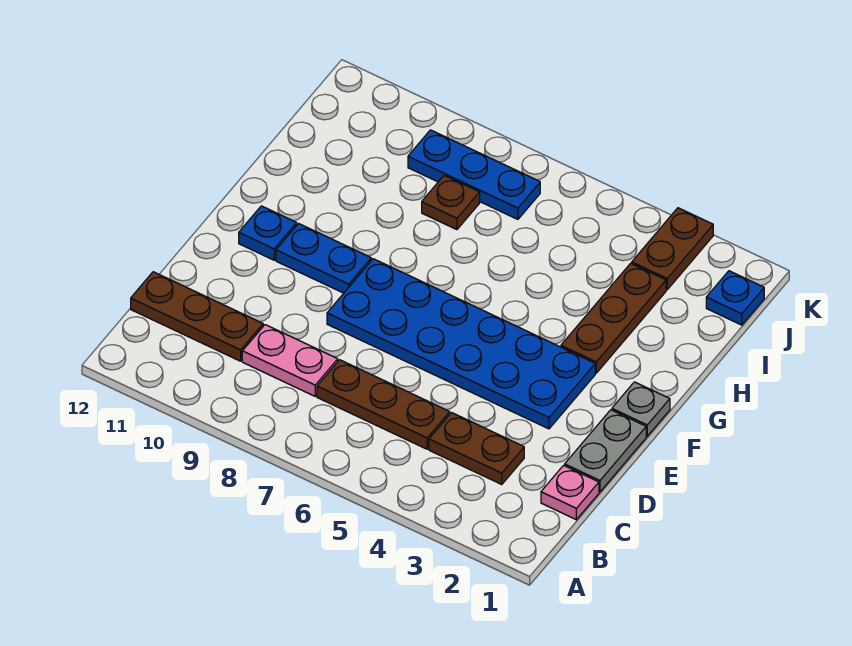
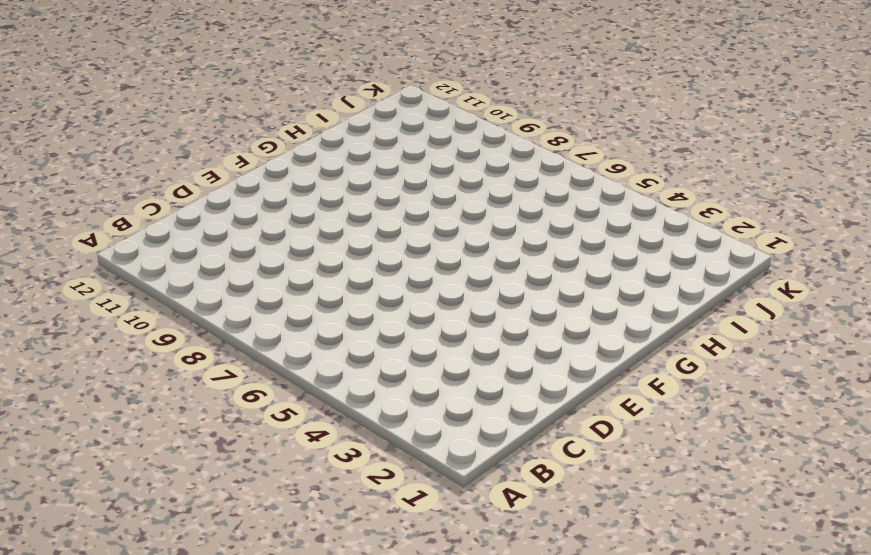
none -> pink plate C1 level 1
none -> brown plate C3:C4 level 1
none -> brown plate C5:C7 level 1

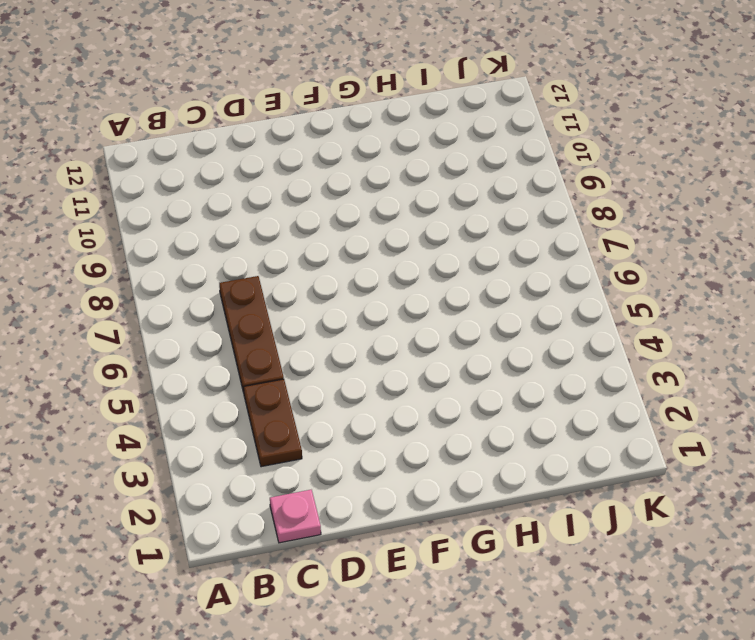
none -> pink plate C8:C9 level 1
none -> brown plate C10:C12 level 1
none -> grey plate D1:E1 level 1

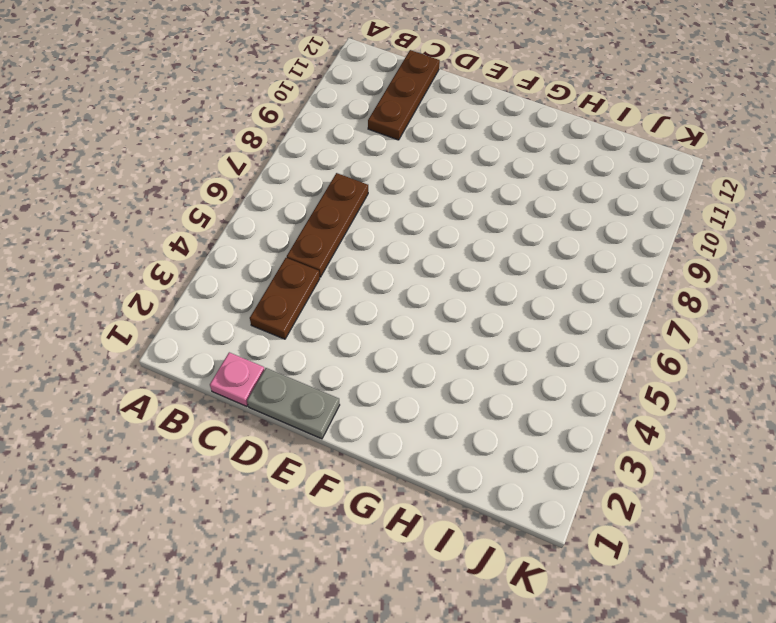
none -> pink plate C8:C9 level 1
none -> blue plate E3:F8 level 1
none -> grey plate F1 level 1

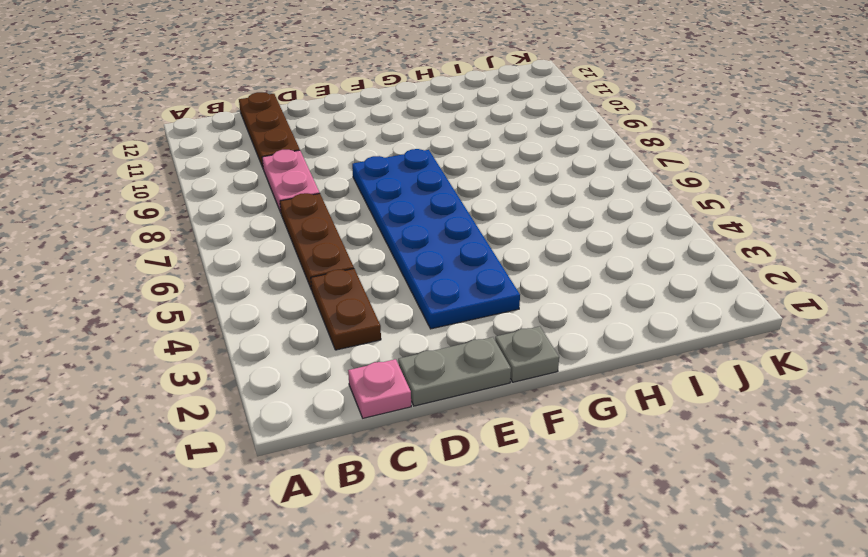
none -> blue plate F9:F10 level 1
none -> blue plate F11 level 1
none -> brown plate G3:I3 level 1

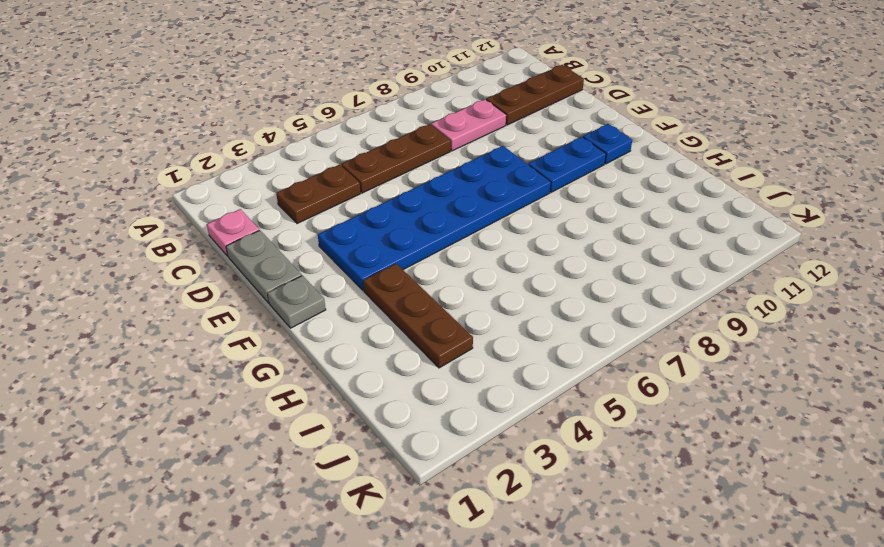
none -> brown plate I8 level 1
none -> blue plate J1 level 1
none -> brown plate J3:K3 level 1

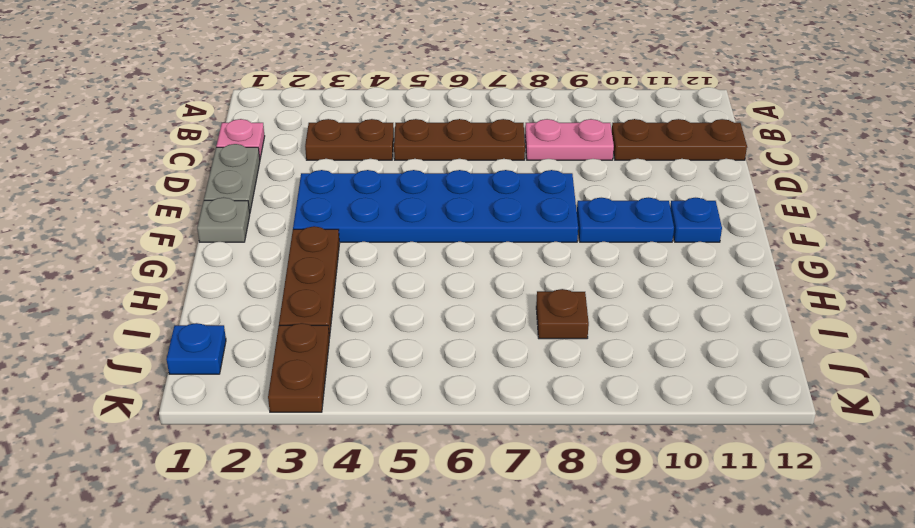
none -> blue plate J7:J9 level 1

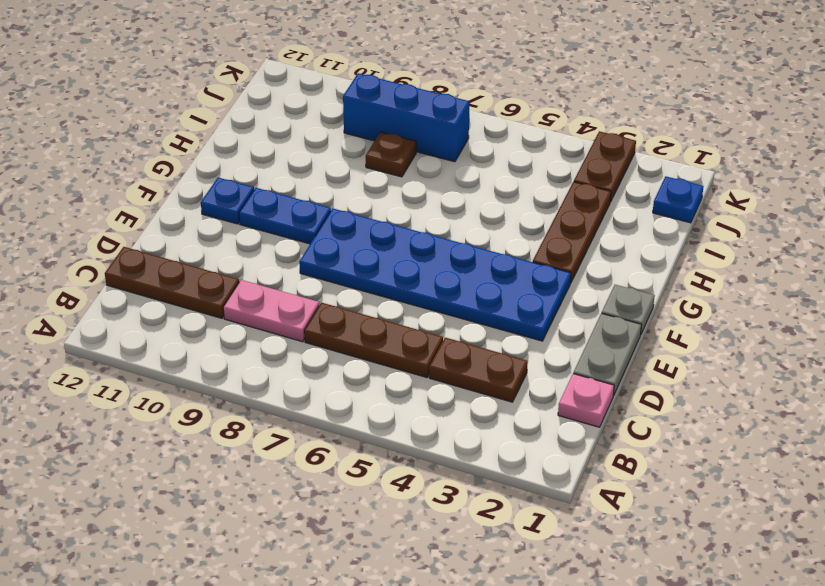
blue brick J7:J9 level 1 -> blue plate J7:J9 level 1

